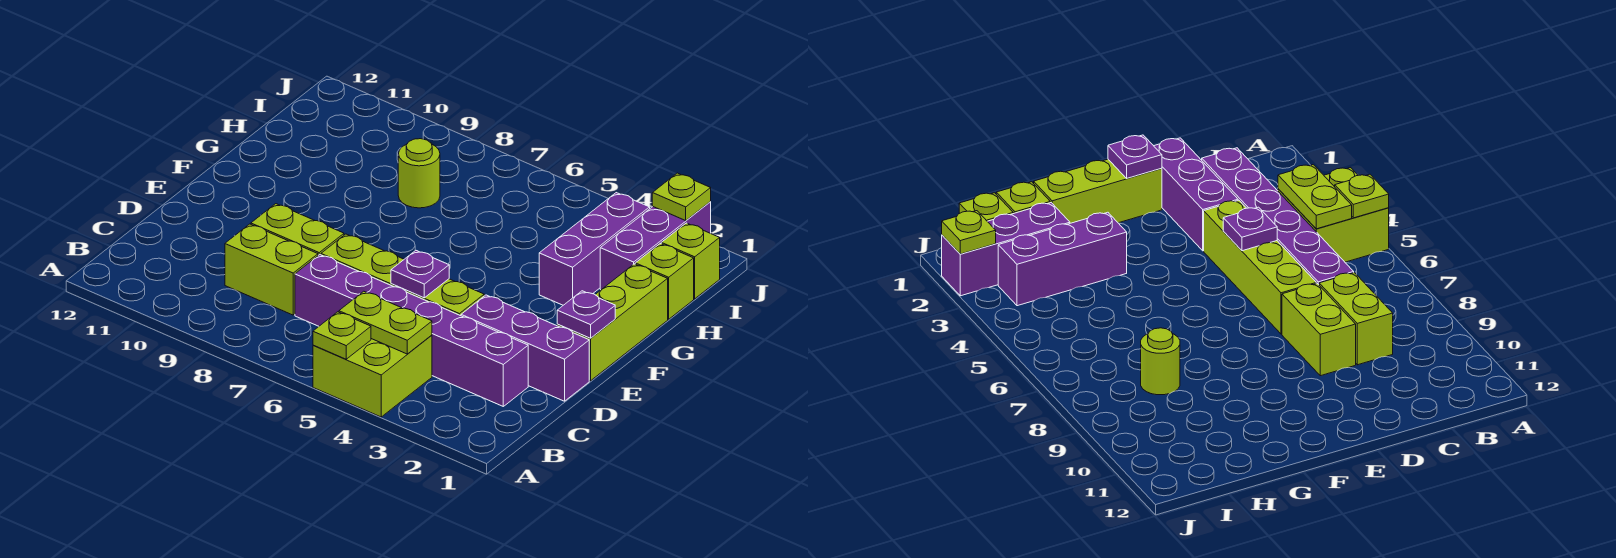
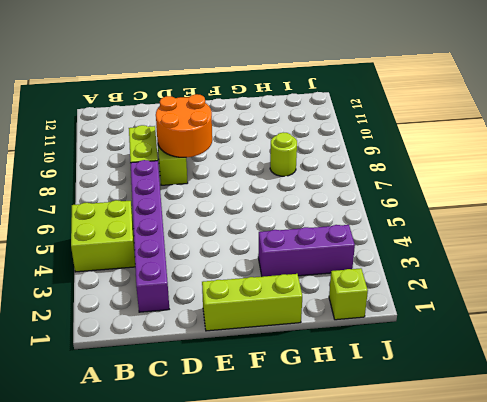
orange round brick D8:E9 level 2 -> none
none -> purple brick D1:D3 level 1
none -> lime brick D4:D7 level 1
none -> lime brick H1 level 1

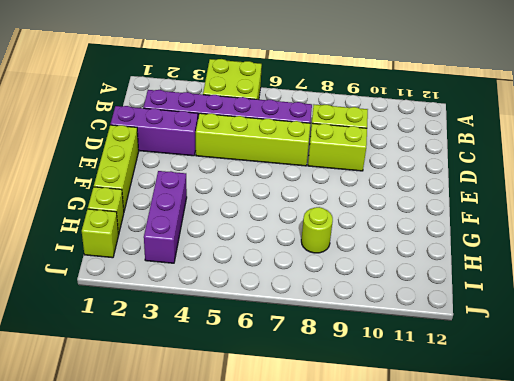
none -> purple brick H2:J2 level 1
none -> lime plate A5 level 2
none -> lime plate B4:B5 level 2

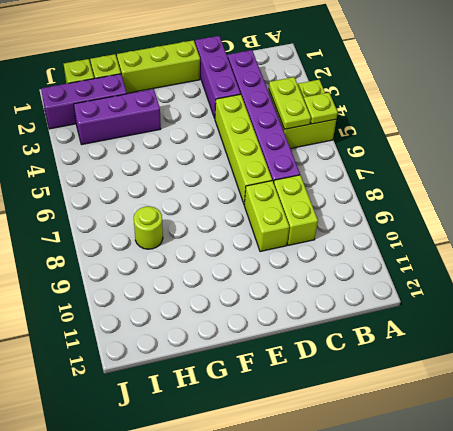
none -> purple plate D5 level 2
none -> purple plate E1 level 2
none -> lime plate J2 level 2

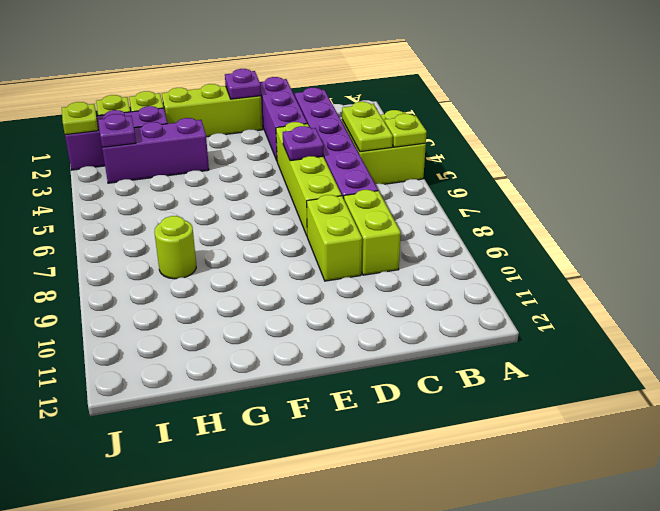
purple plate I3 level 2 -> none

